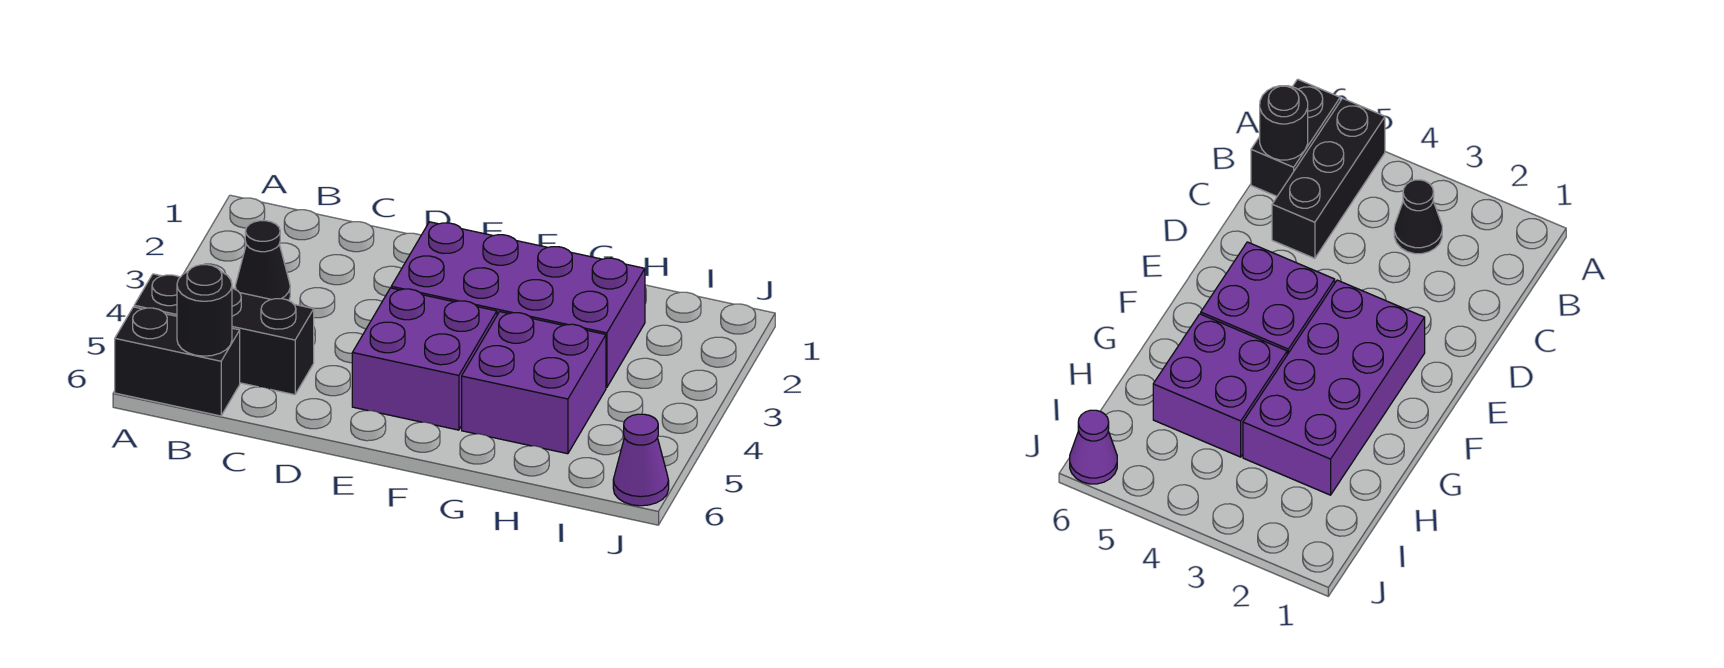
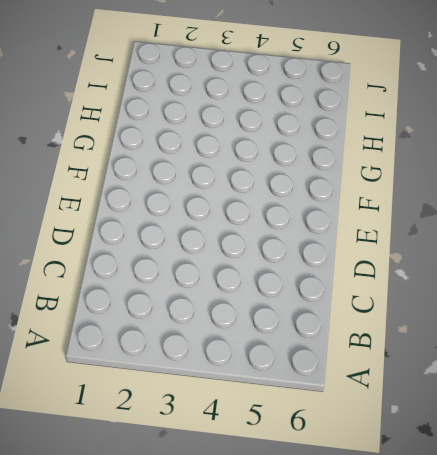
none -> black brick A5:C5 level 1
none -> black brick A6:B6 level 1

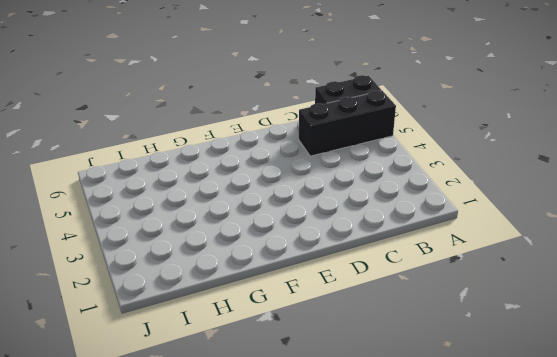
none -> black cone B3 level 1
none -> purple brick E2:H3 level 1

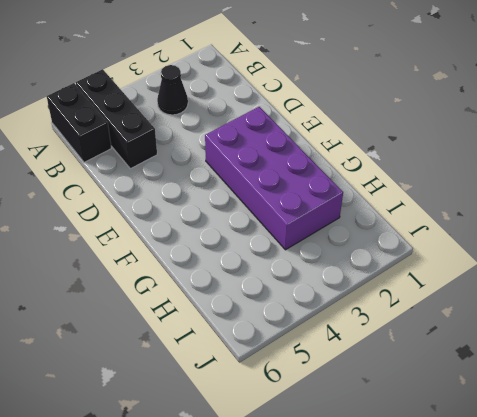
none -> purple brick E4:F5 level 1
none -> purple brick G4:H5 level 1

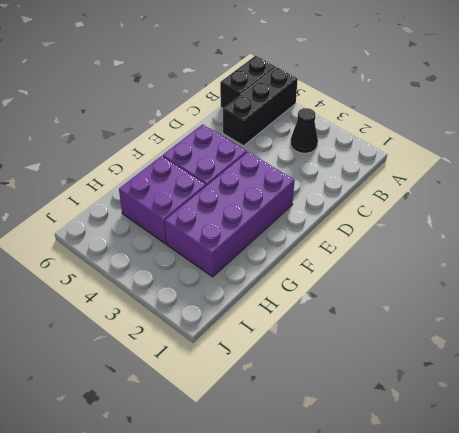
none -> purple cone J6 level 1
none -> black round brick B6 level 2

